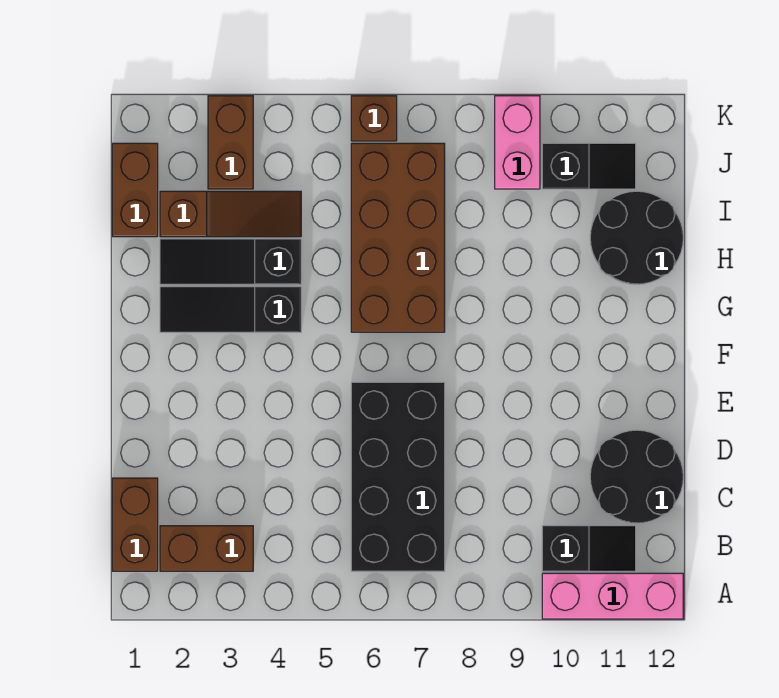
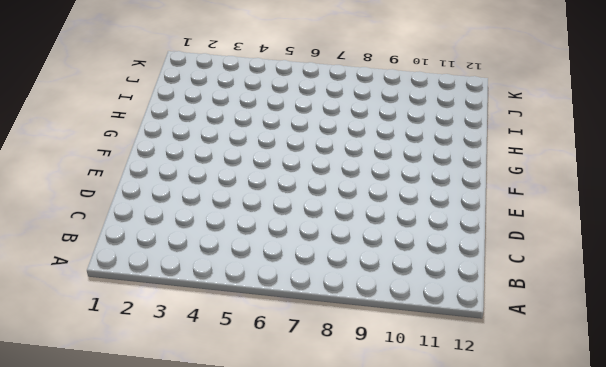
none -> pink brick A10:A12 level 1
none -> brown brick B1:C1 level 1
none -> brown brick B2:B3 level 1

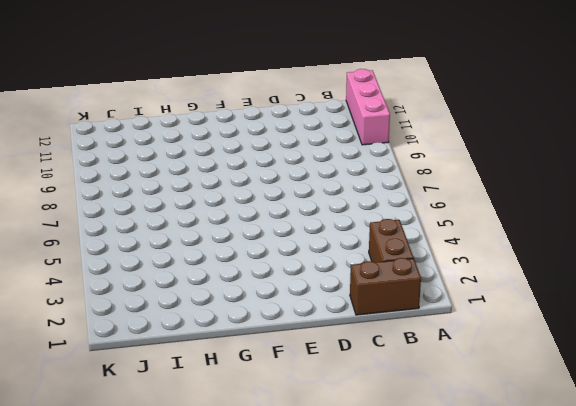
none -> black brick B6:E7 level 1
none -> black slope B10:B11 level 1 top 10
none -> black round brick C11:D12 level 1

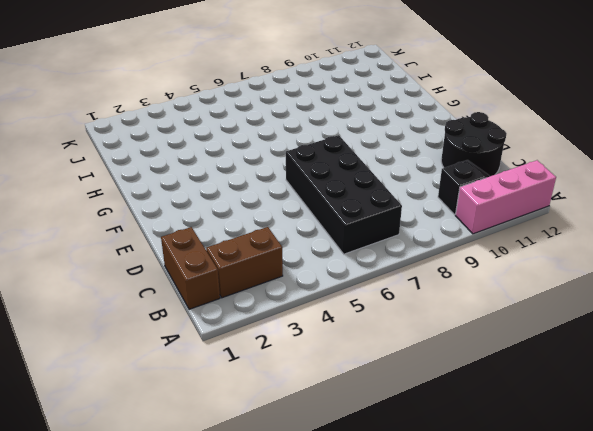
none -> black slope G2:G4 level 1 top 4
none -> brown brick G6:J7 level 1
none -> black slope H2:H4 level 1 top 4

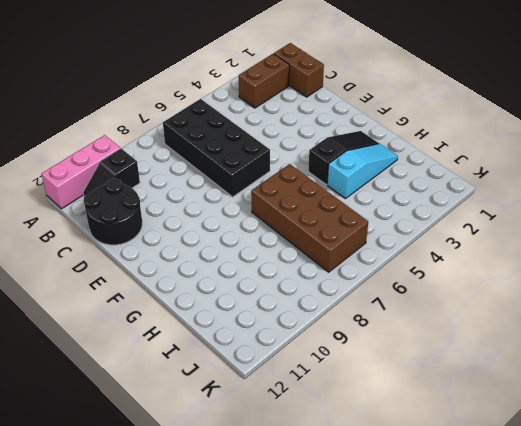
cyan slope H2:H4 level 1 top 4 -> black slope H2:H4 level 1 top 4
none -> black round brick H11:I12 level 1
none -> brown brick I1:J1 level 1
none -> brown slope I2:I4 level 1 top 2

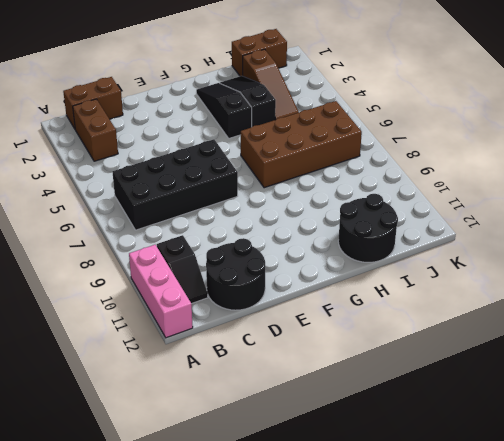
none -> brown brick J3:K3 level 1
none -> pink brick J9:K9 level 1
none -> black slope J10:J11 level 1 top 10

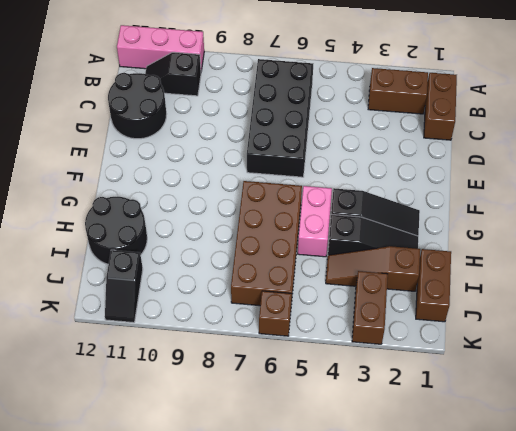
pink brick G5:H5 level 1 -> pink brick J9:K9 level 1
black slope J11:K11 level 1 top J -> black slope J10:J11 level 1 top 10

